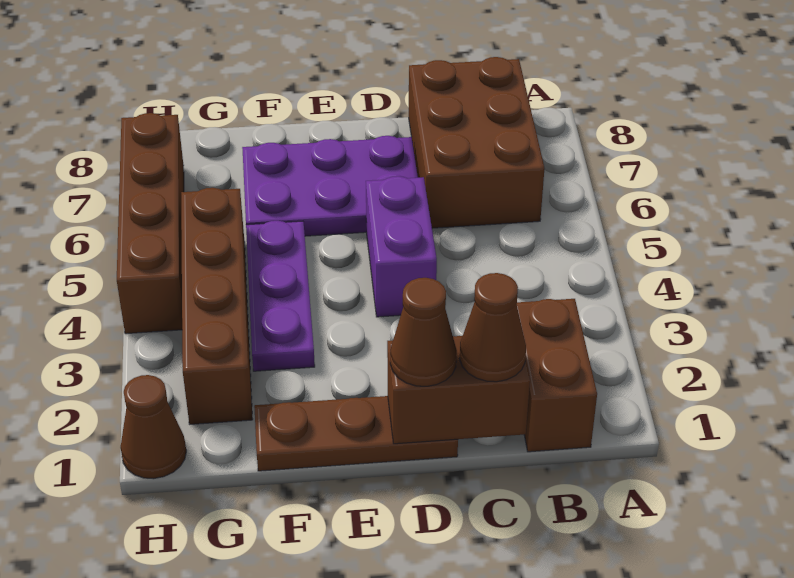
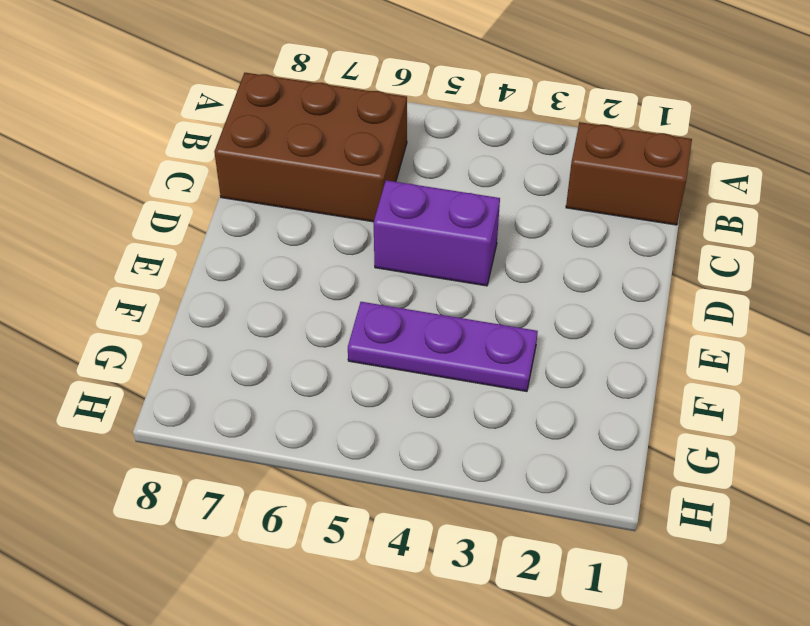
none -> brown plate D1:F1 level 1
none -> purple plate D6:F7 level 1
none -> brown brick G2:G5 level 1

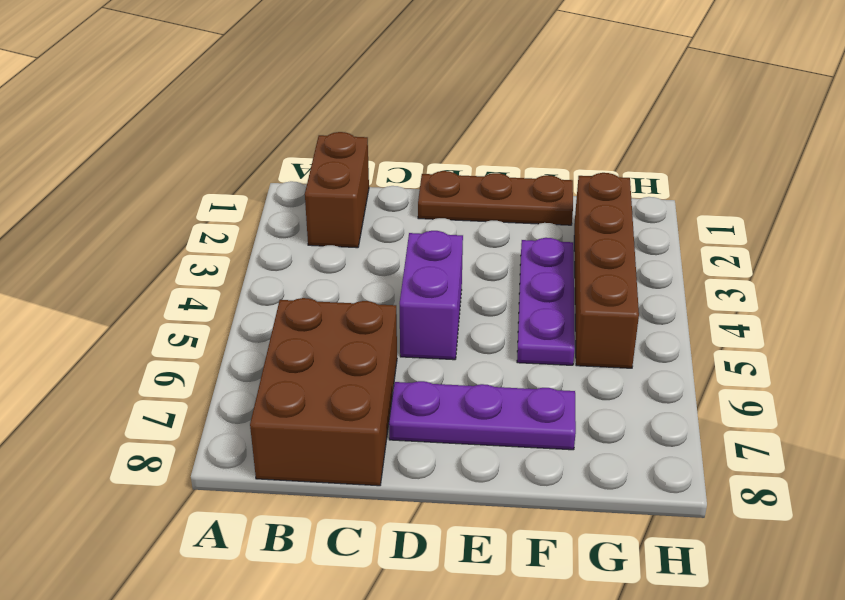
purple plate D7:F7 level 1 -> purple plate D6:F7 level 1
none -> brown cone H1 level 1
none -> brown brick H4:H7 level 1
none -> brown brick C1:D1 level 2

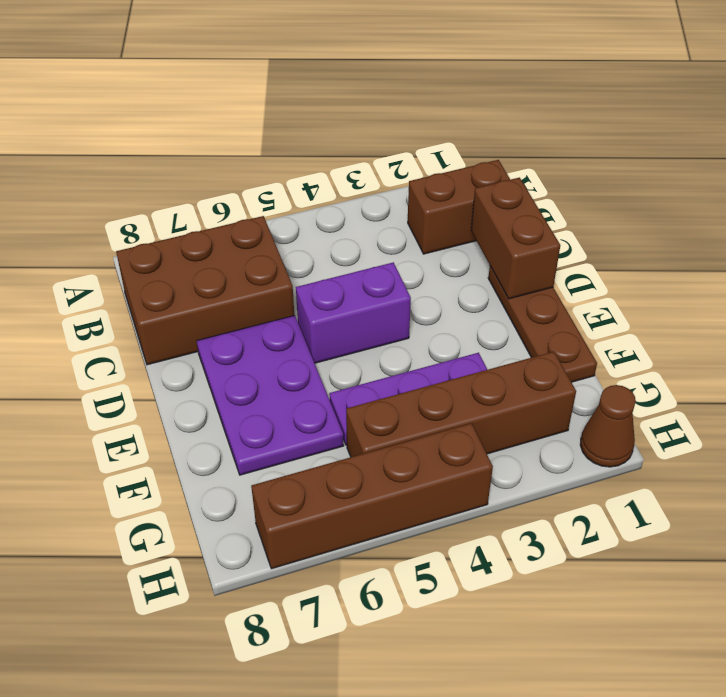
none -> brown cone C1 level 3
none -> brown cone D1 level 3

